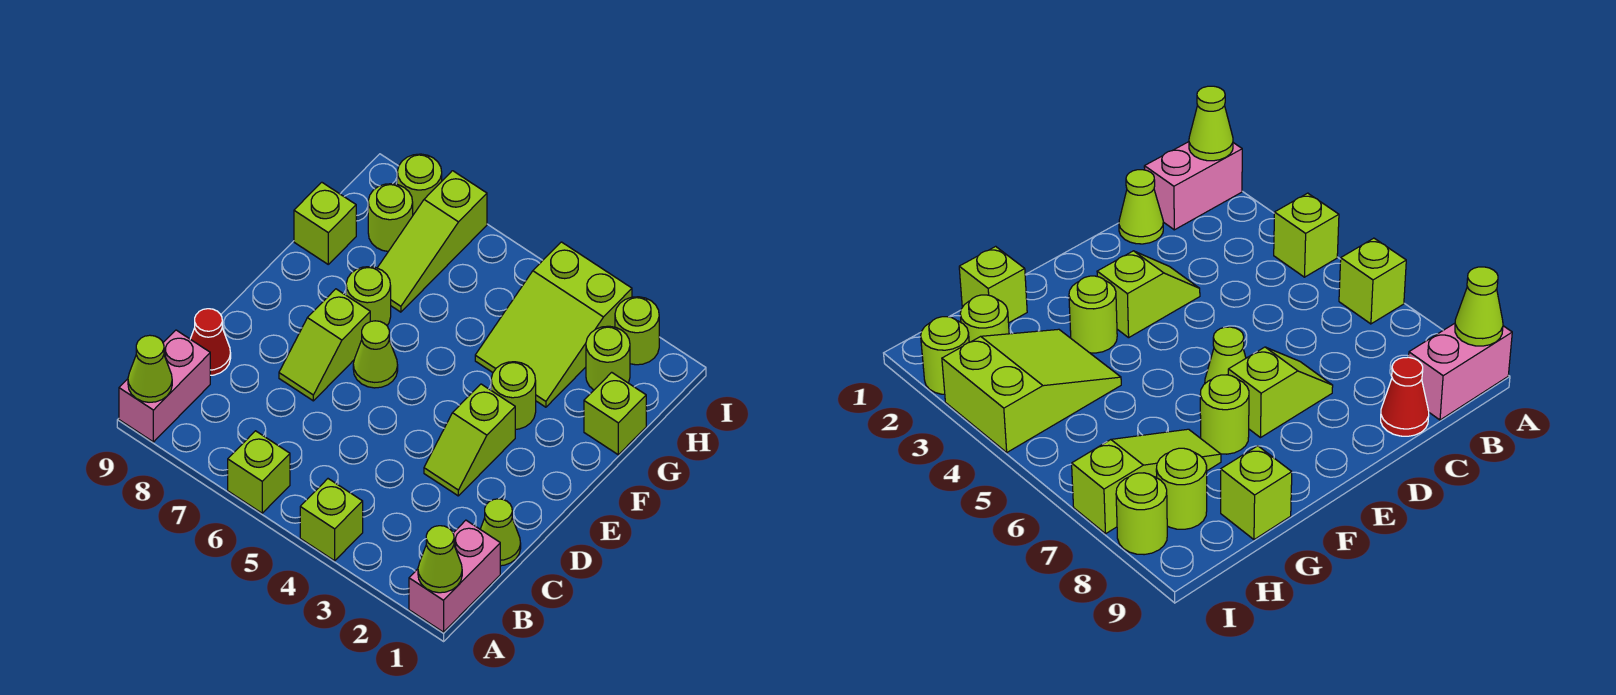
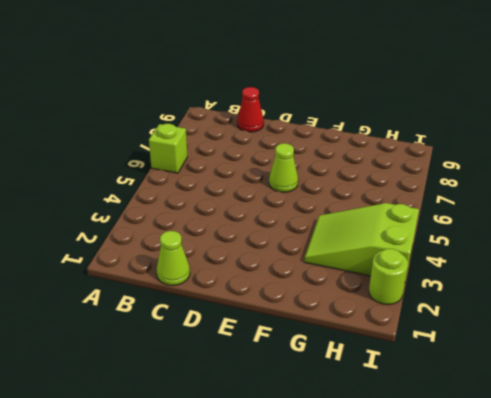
none -> pink brick A1:B1 level 1
none -> lime brick A4 level 1
none -> pink brick A9:B9 level 1

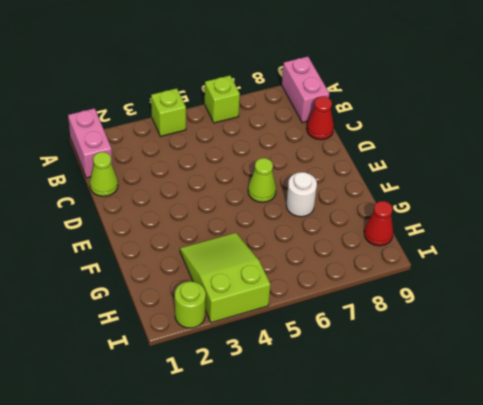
white round brick F7 level 1 -> lime round brick F7 level 1
red cone H9 level 1 -> none
none -> lime slope D3:E3 level 1 top E
none -> lime slope D7:E7 level 1 top E
none -> lime round brick F3 level 1

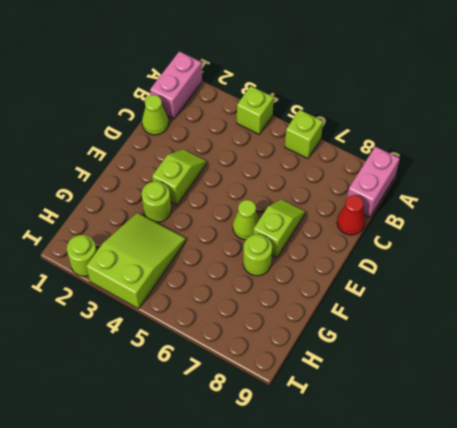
none -> lime brick G1 level 1
none -> lime slope G7:I7 level 1 top I
none -> lime brick G9 level 1

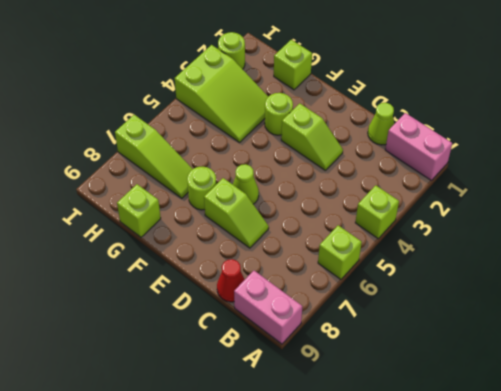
none -> lime round brick H2 level 1
none -> lime round brick H8 level 1
none -> lime round brick I8 level 1

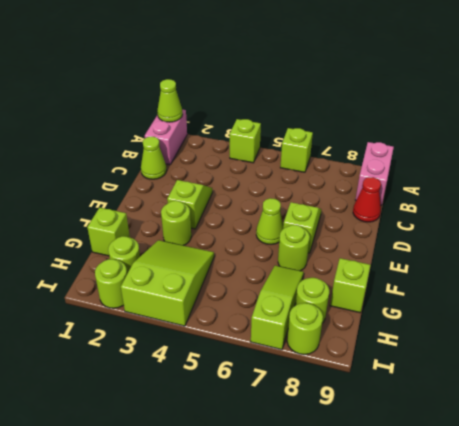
none -> lime cone A9 level 2

